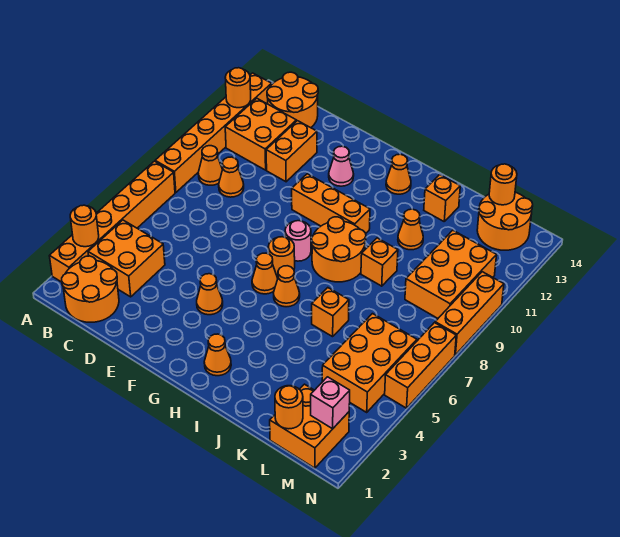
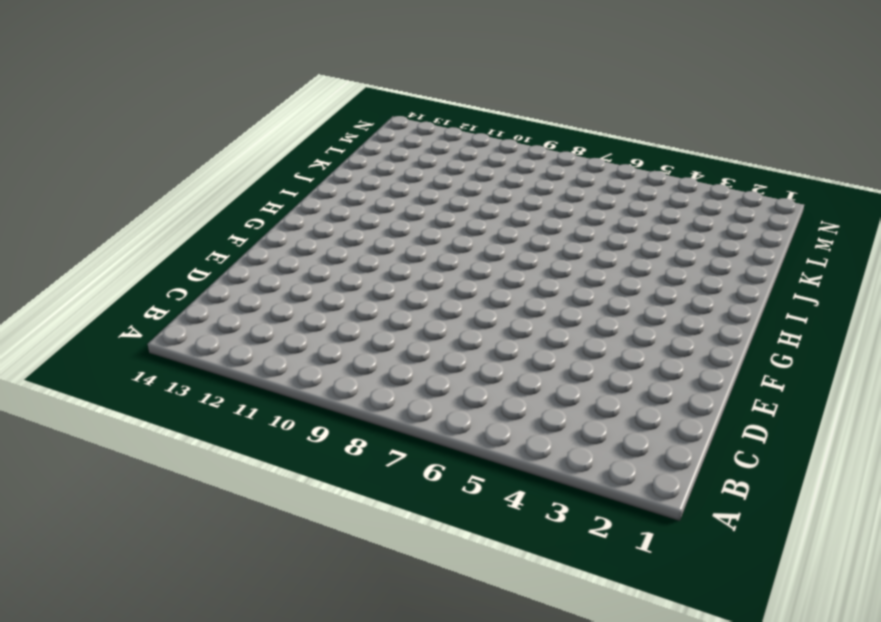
none -> orange brick A2:A7 level 1
none -> orange brick A8:A13 level 1
none -> orange round brick B1:C2 level 1
none -> orange brick B3:C4 level 1

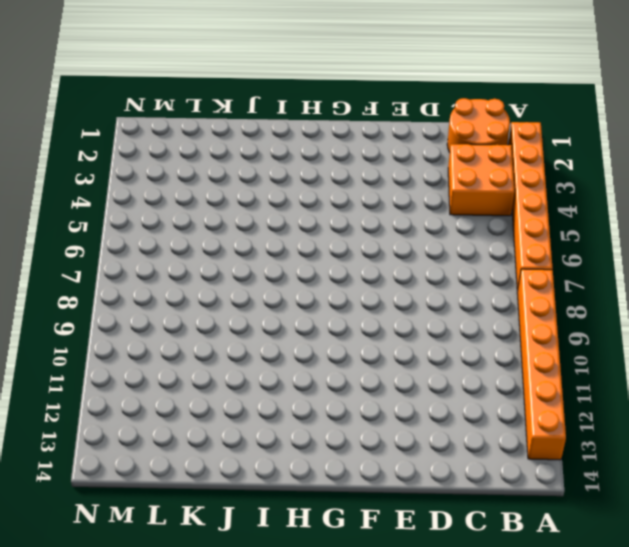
none -> orange cone B9 level 1
none -> orange brick B11:C12 level 1
none -> orange round brick B13:C14 level 1
none -> orange cone C9 level 1

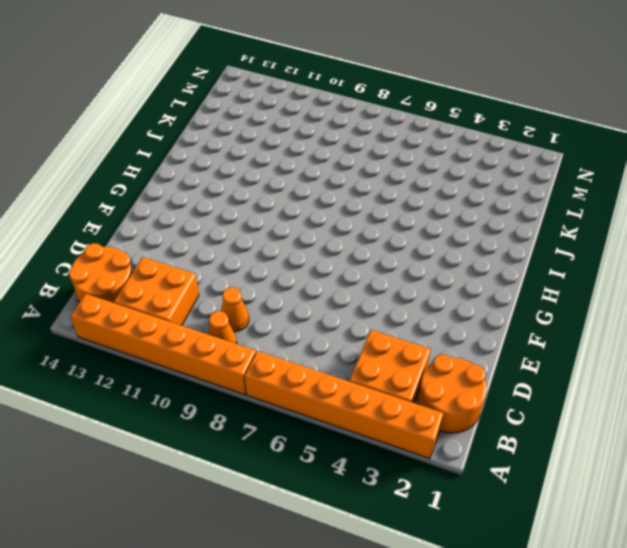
none -> orange brick D11:D12 level 1
none -> orange cone F4 level 1
none -> orange brick F10:H10 level 1
none -> pink cone F12 level 1

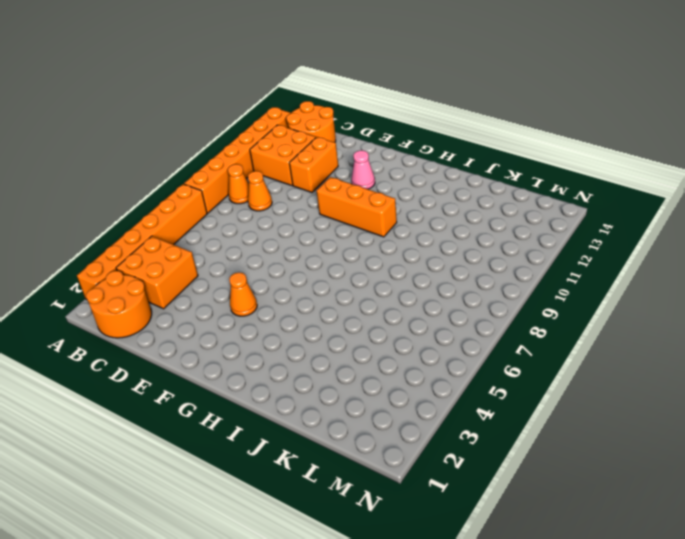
none -> orange cone G6 level 1
none -> orange round brick G7 level 1
none -> pink round brick G8 level 1
none -> orange cone H2 level 1

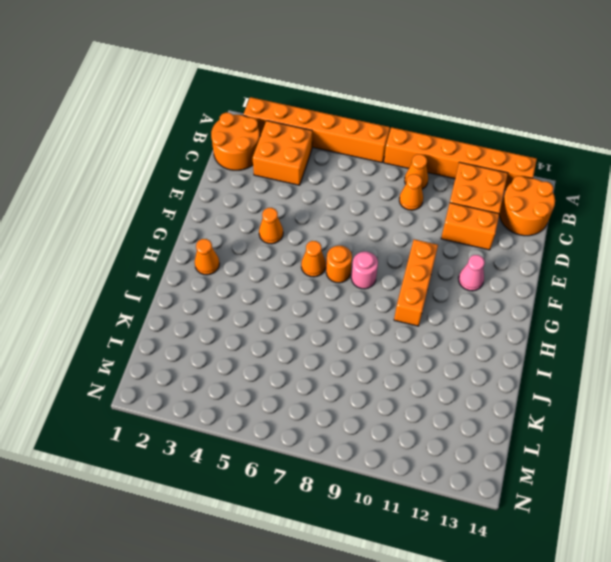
none -> orange cone H6 level 1
none -> orange round brick H8:I9 level 1
none -> orange cone H13 level 1
none -> orange brick J6 level 1

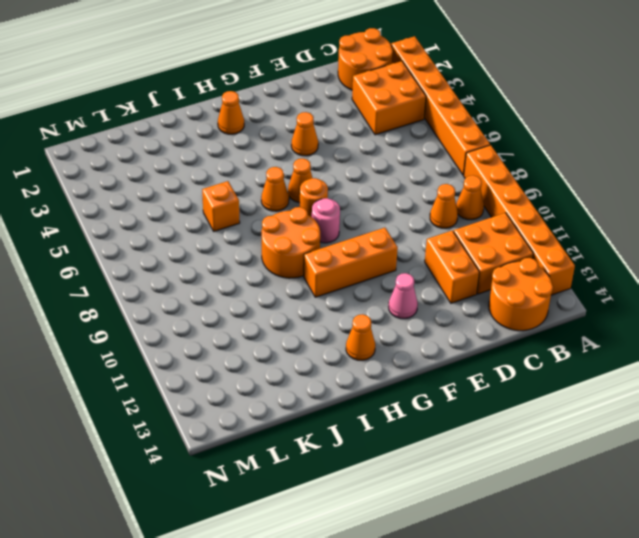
none -> orange brick J9 level 1
none -> orange cone J11 level 1
none -> orange brick J13 level 1
none -> orange brick L1:M2 level 1

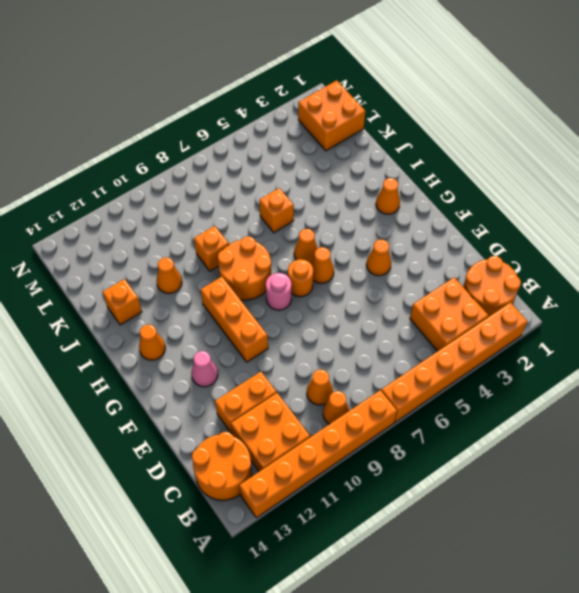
none -> orange brick L4:M6 level 1
none -> orange brick L9:M11 level 1
none -> orange round brick L13:M14 level 1
none -> orange brick N5:N7 level 1

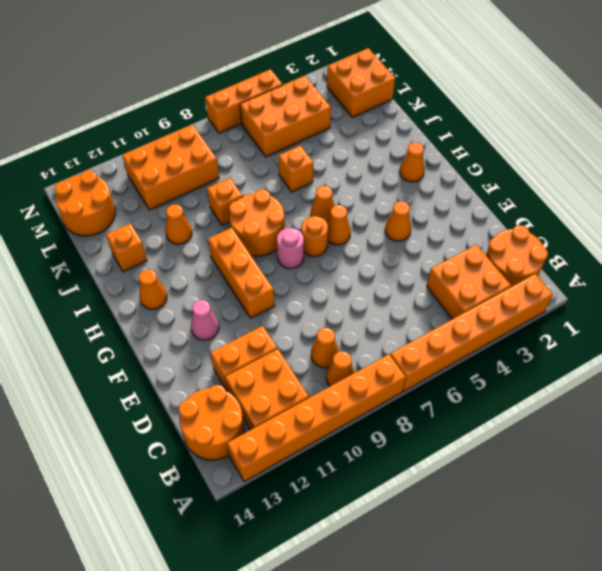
none -> orange brick N8:N10 level 1
none -> orange round brick A3 level 2
none -> orange round brick A12 level 2
none -> orange round brick L1 level 2

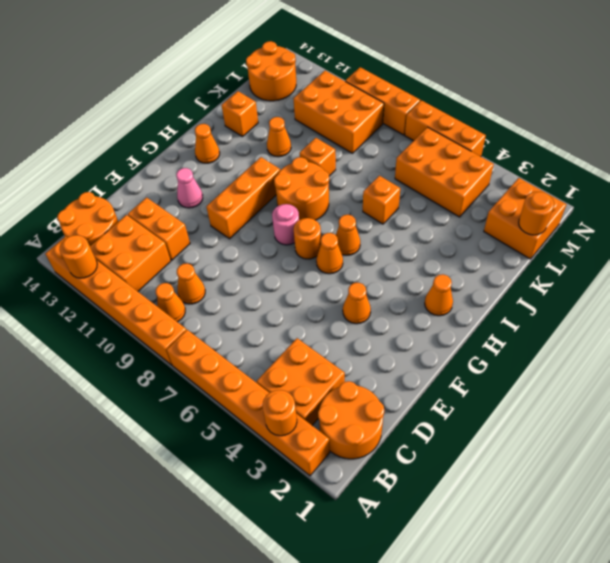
none -> orange round brick L14 level 2
none -> pink brick M2 level 2

